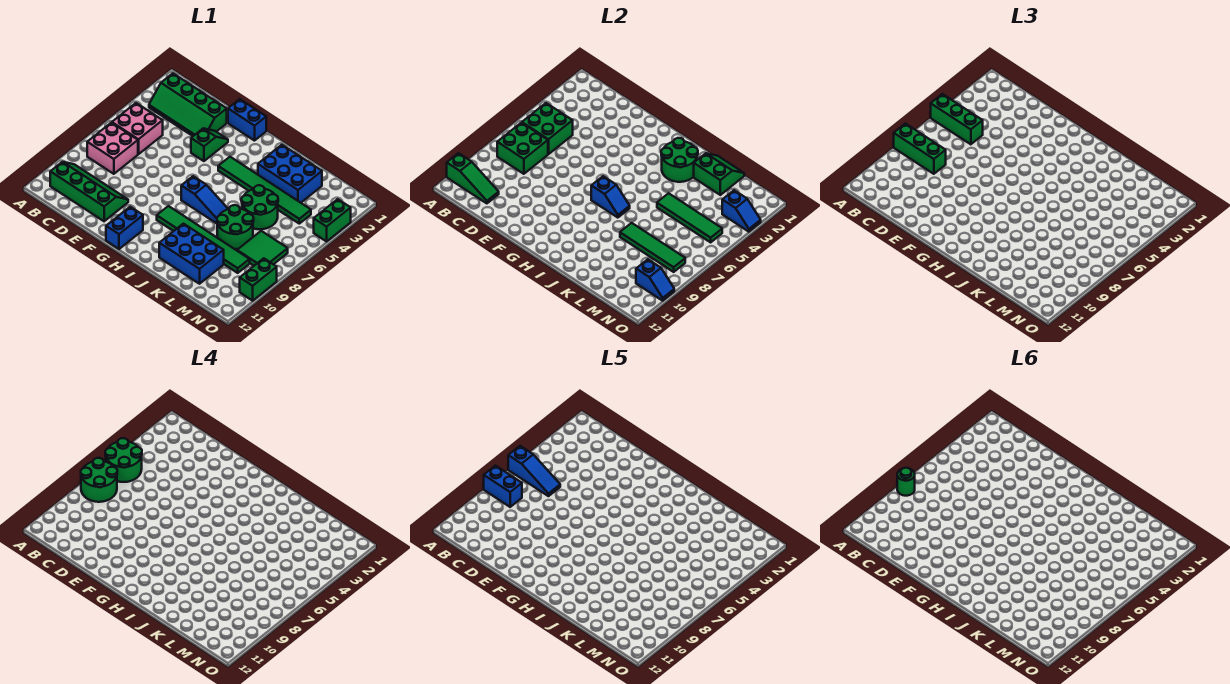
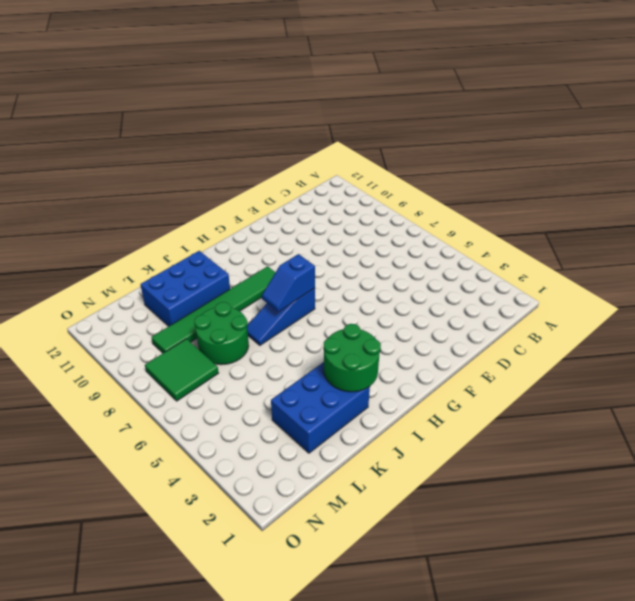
none -> green slope B2:E3 level 1 top 2
none -> pink brick B5:C6 level 1
none -> pink brick B7:C8 level 1
none -> green slope B10:E11 level 1 top 11

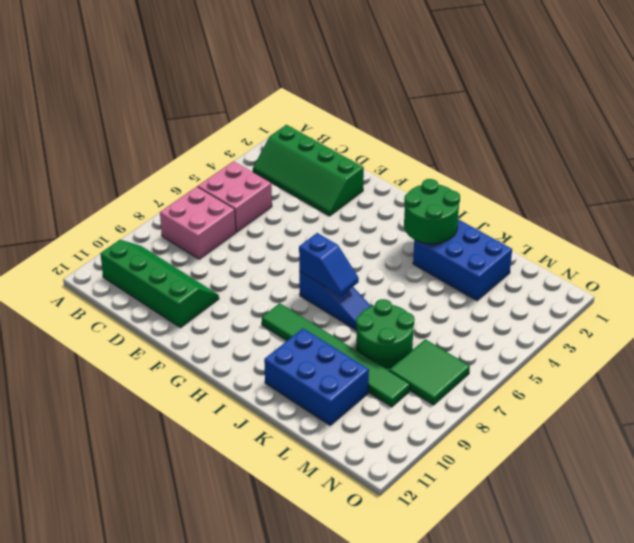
none -> blue brick F1:G1 level 1
none -> green slope F3:F4 level 1 top 4
none -> blue brick G11:G12 level 1
none -> green tile H4:M4 level 1

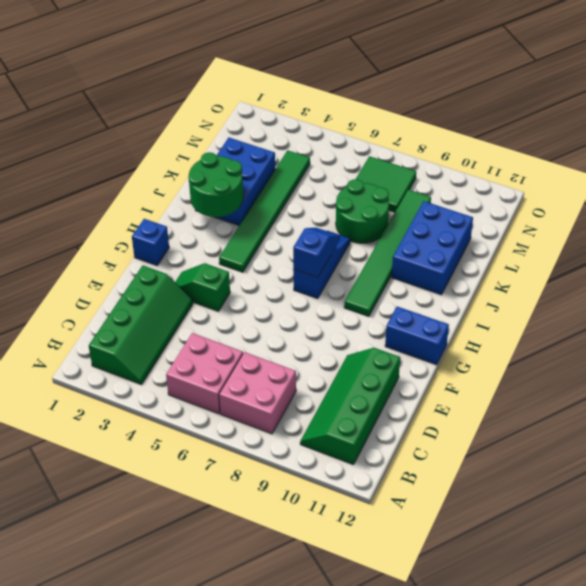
blue brick G1 level 1 -> blue brick F1:G1 level 1
none -> green round brick K5:L6 level 1
none -> green brick O3:O4 level 1
none -> green brick O9:O10 level 1
none -> green slope A11:C11 level 2 top A

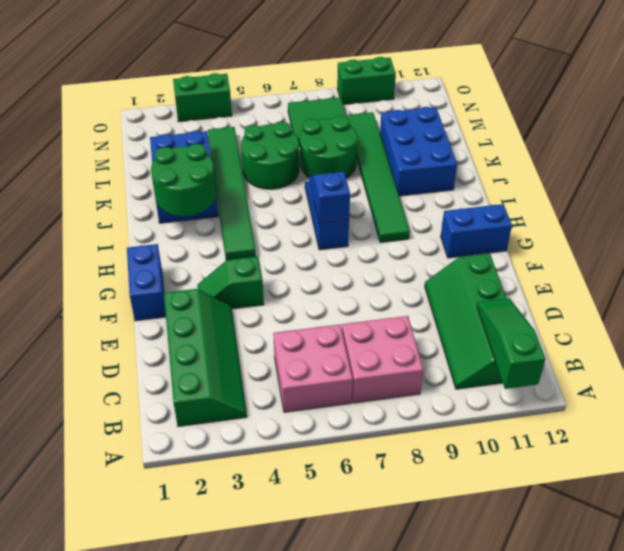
none -> green brick B5:C6 level 2
none -> green brick B7:C8 level 2
none -> green slope K1:L2 level 2 top 2
none -> green tile K5:N5 level 2

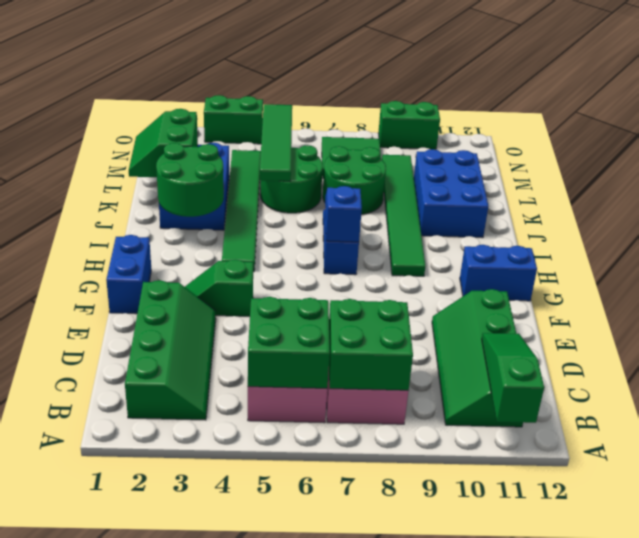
none -> green tile K8:N8 level 2
none -> blue slope N3:O3 level 2 top N
none -> blue slope N10:O10 level 2 top N
none -> green brick A5:C5 level 3

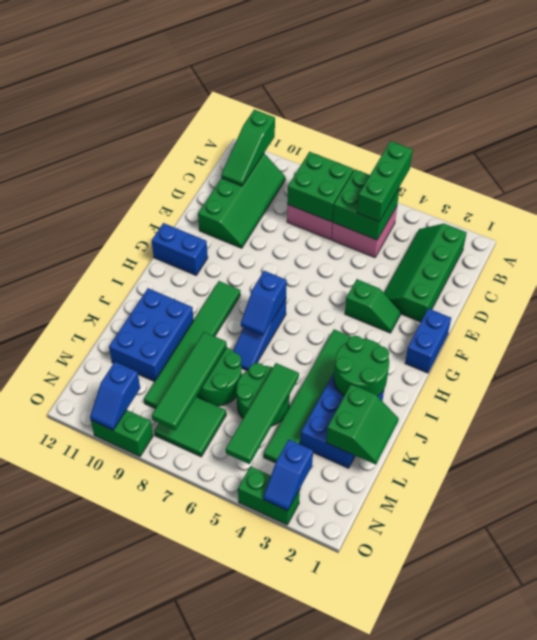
none -> green brick A8:C8 level 3
none -> green round brick A5:B6 level 4
none -> green round brick A7:B8 level 4
none -> blue slope A6:C6 level 5 top A

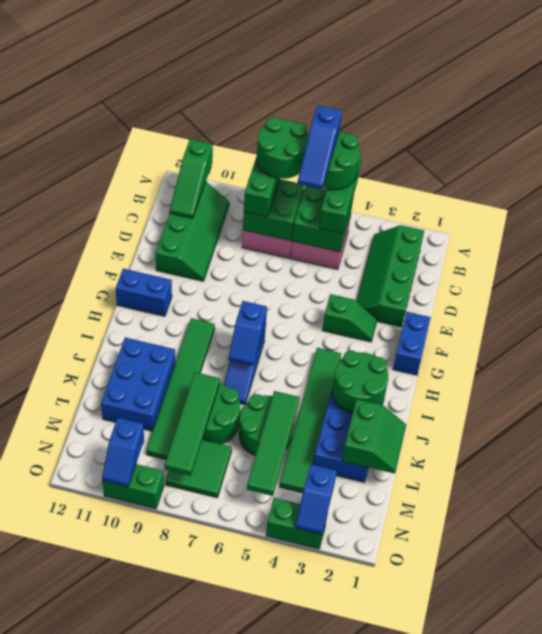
none -> blue brick A8:B8 level 5
none -> green round brick A8 level 6

